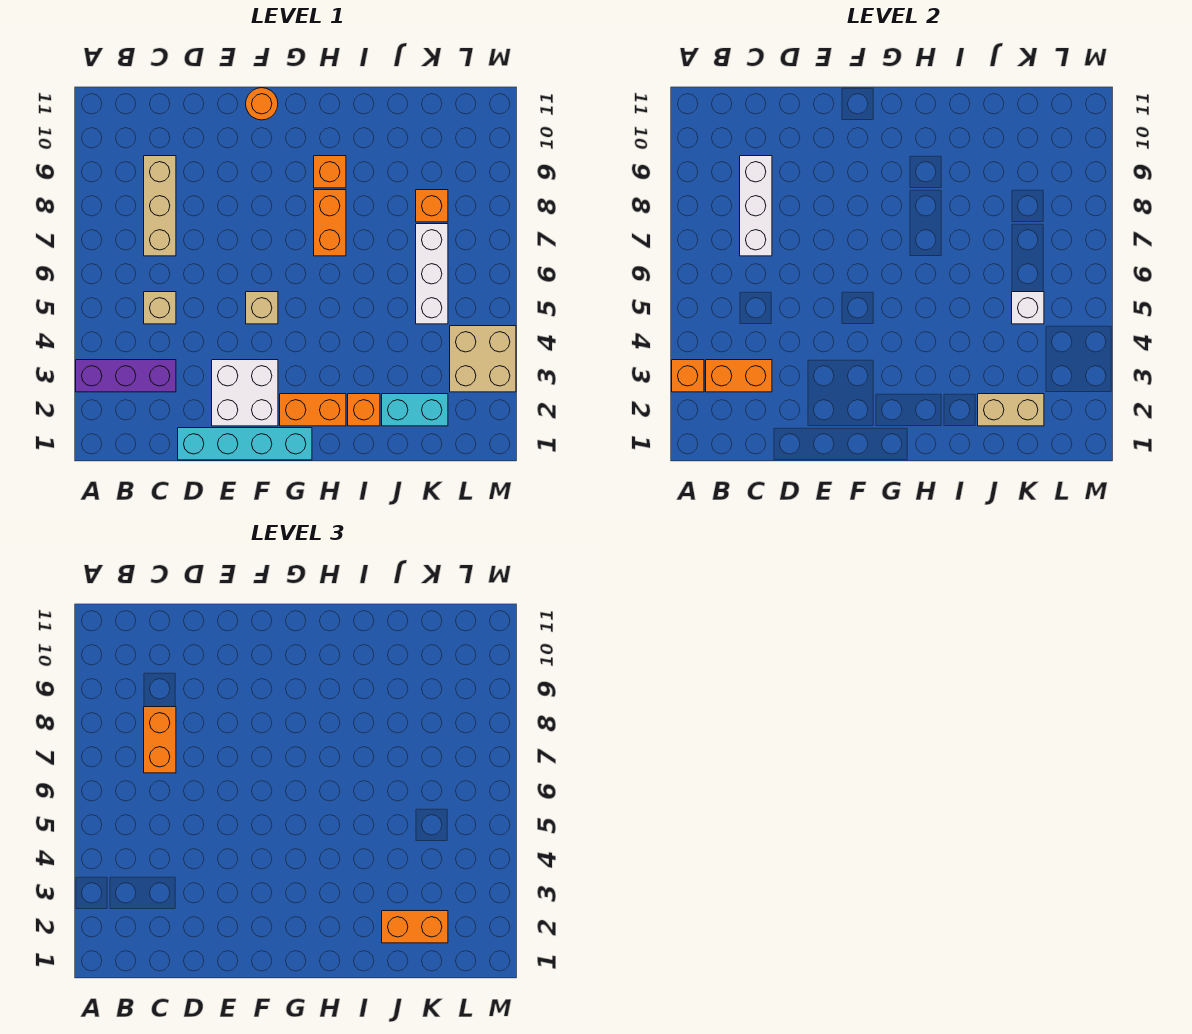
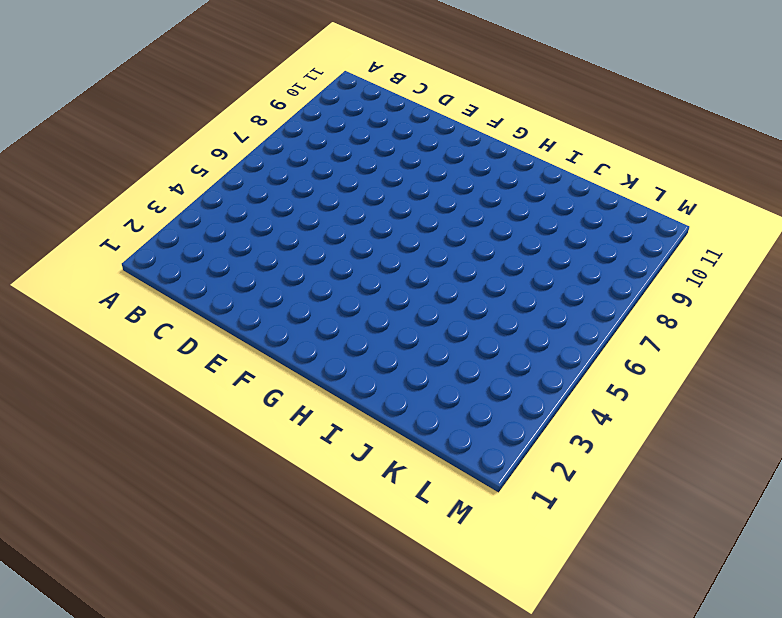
none -> purple brick A3:C3 level 1
none -> tan brick C5 level 1
none -> tan brick C7:C9 level 1

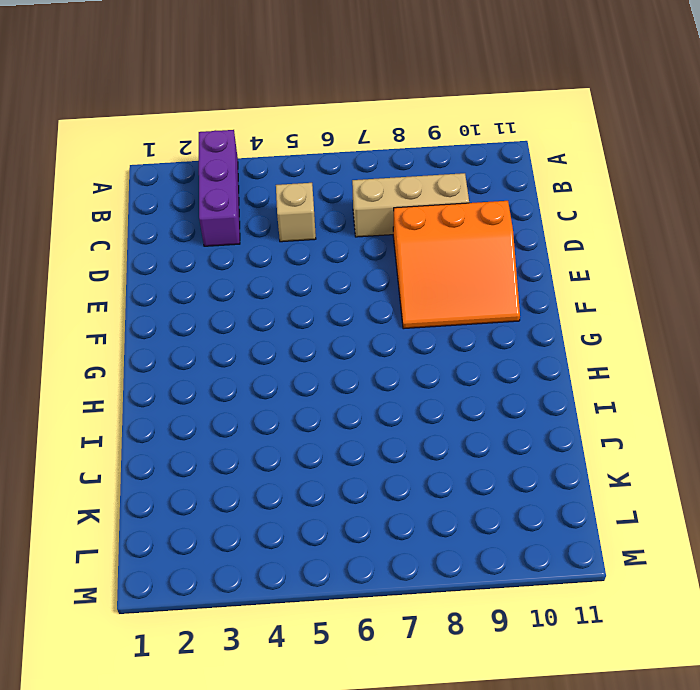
orange slope D8:F10 level 1 top D -> none
none -> cyan brick D1:G1 level 1
none -> white brick E2:F3 level 1
none -> tan brick F5 level 1

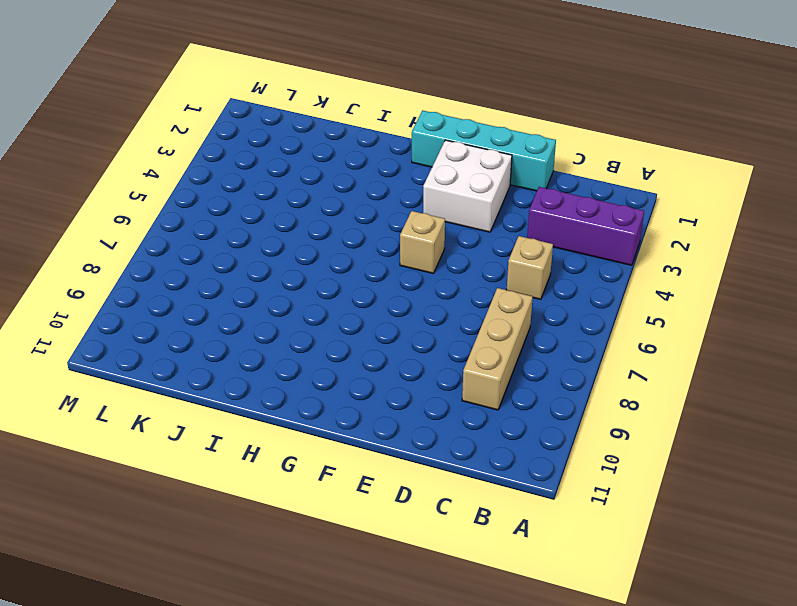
none -> orange round brick F11 level 1
none -> orange brick G2:H2 level 1
none -> orange brick H7:H8 level 1

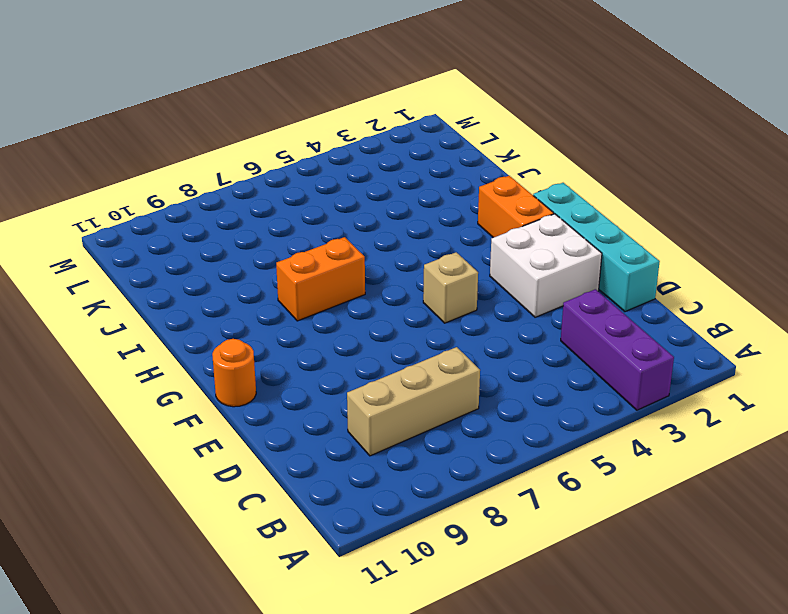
none -> tan brick C5 level 1
none -> orange brick H9 level 1
none -> orange brick I2 level 1

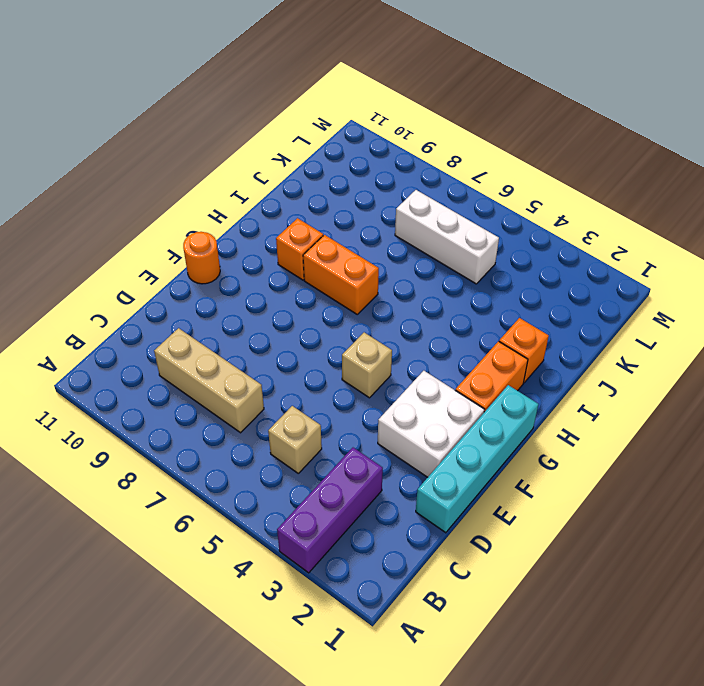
none -> cyan brick J2:K2 level 1
none -> orange brick K8 level 1
none -> tan brick L3:M4 level 1

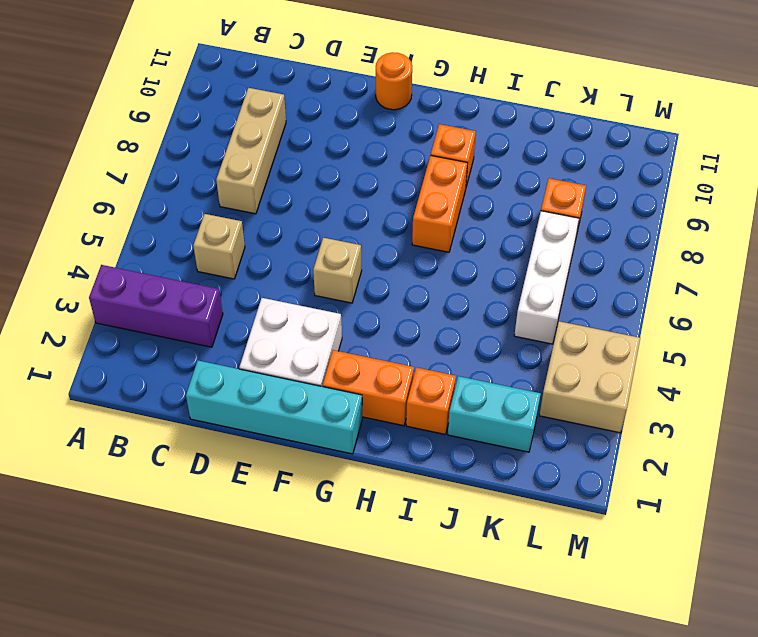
none -> orange brick A3 level 2
none -> orange brick B3:C3 level 2
none -> white brick C7:C9 level 2

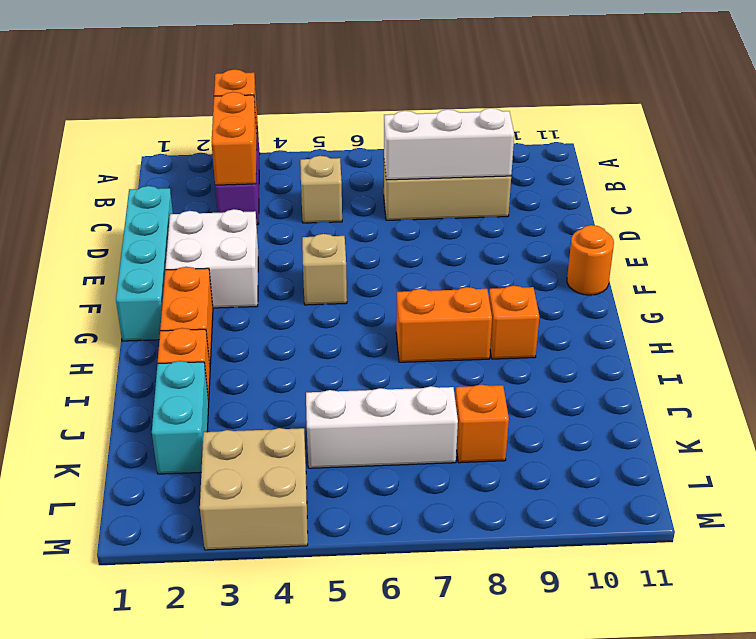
none -> tan brick J2:K2 level 2
none -> white brick K5 level 2
none -> orange brick C7:C8 level 3

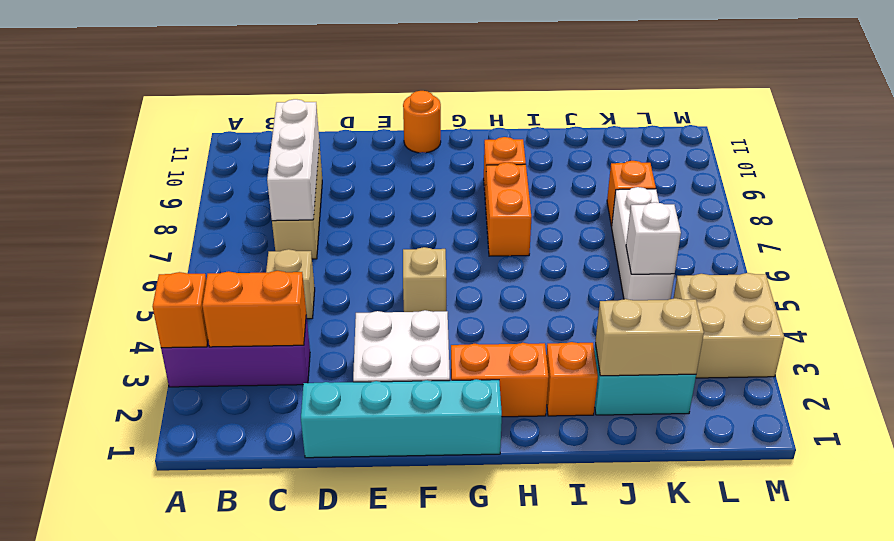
none -> orange brick C7:C8 level 3
none -> orange brick J2:K2 level 3

